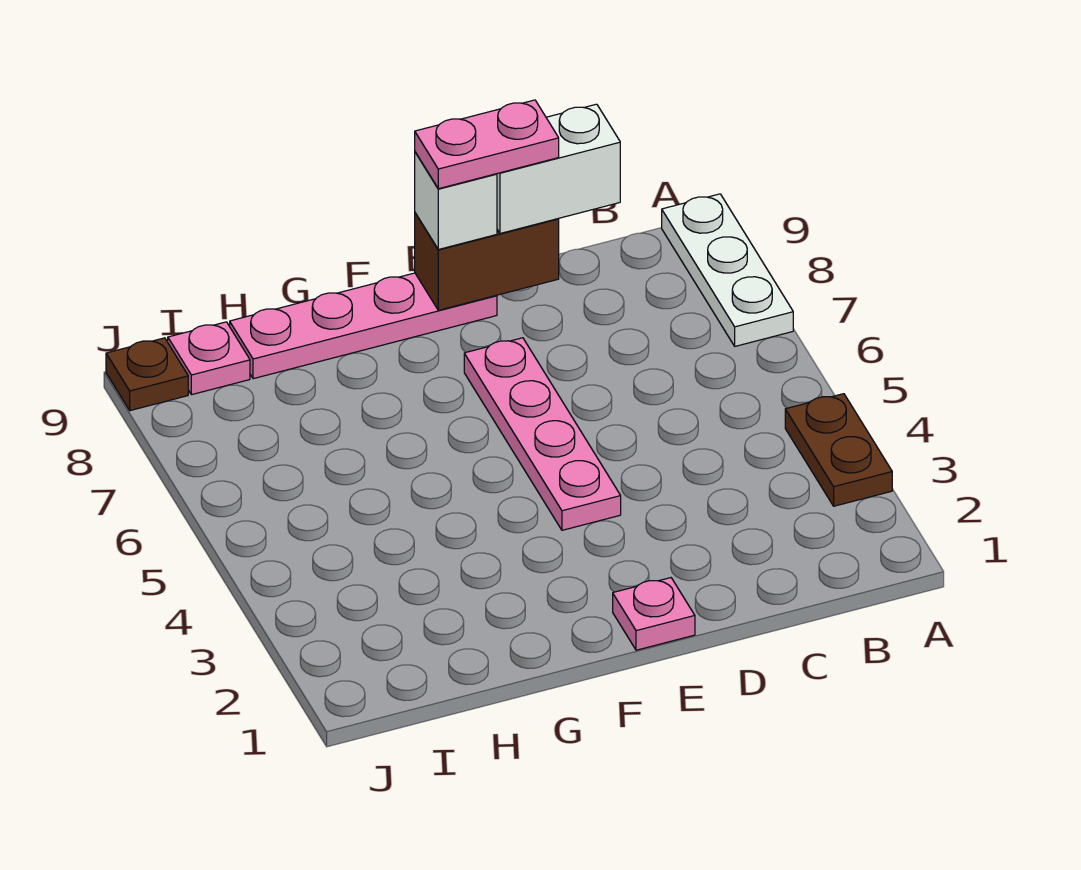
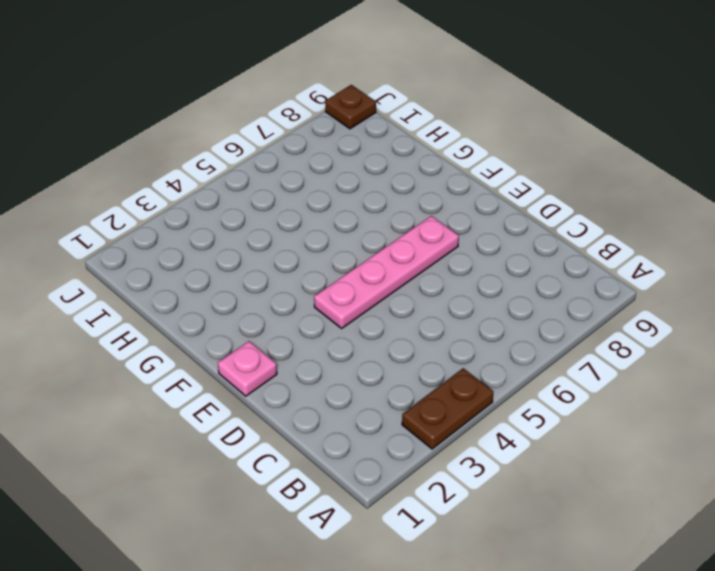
none -> white plate A7:A9 level 1
none -> pink plate E9:H9 level 1

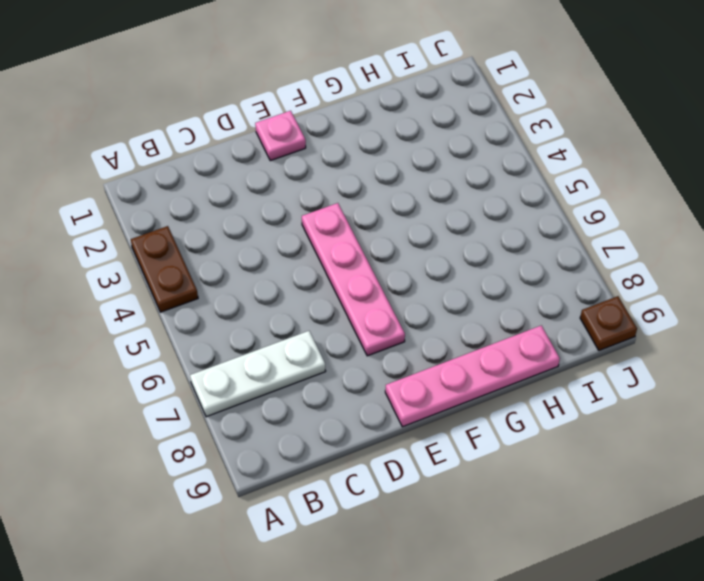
white plate A7:C7 level 1 -> white plate A7:A9 level 1
none -> pink plate I9 level 1
none -> brown brick D9:E9 level 2

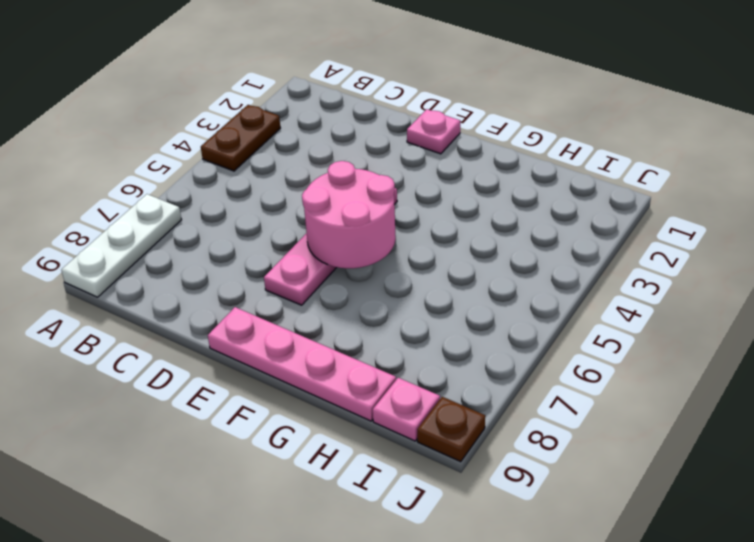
pink round brick E5:F6 level 2 -> none
none -> brown brick D9:E9 level 2
none -> white brick C9:D9 level 3

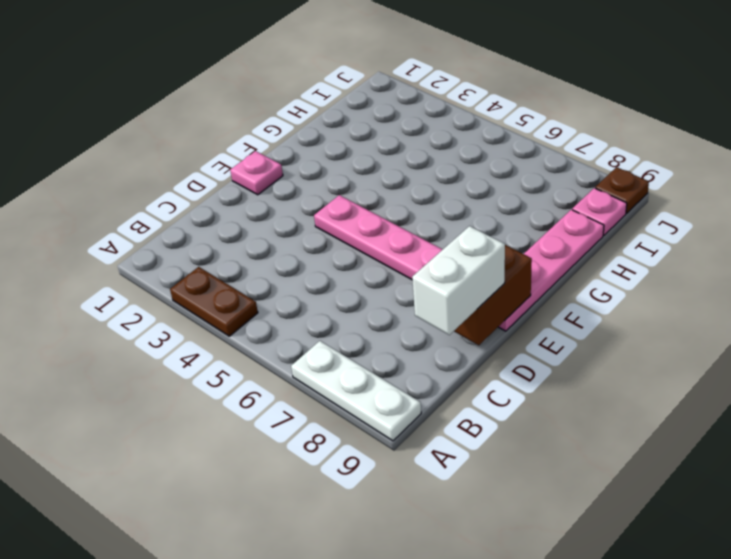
none -> white brick E9 level 3
none -> pink plate D9:E9 level 4

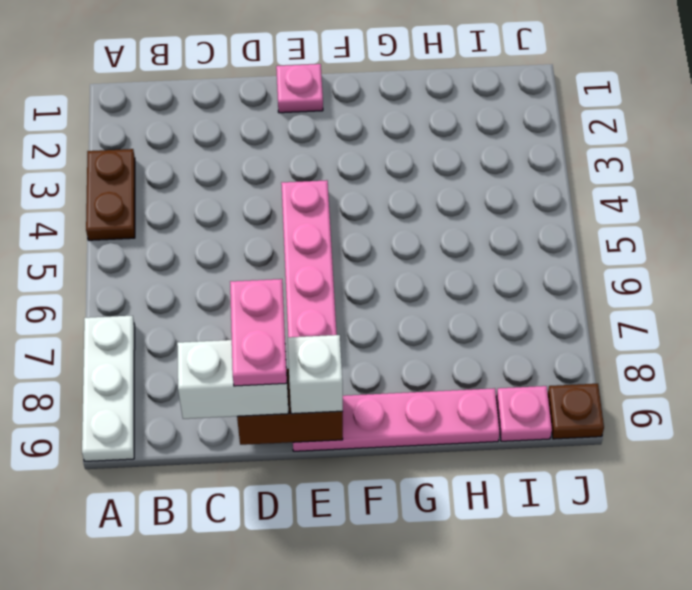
pink plate D8:D9 level 4 -> pink plate D9:E9 level 4

